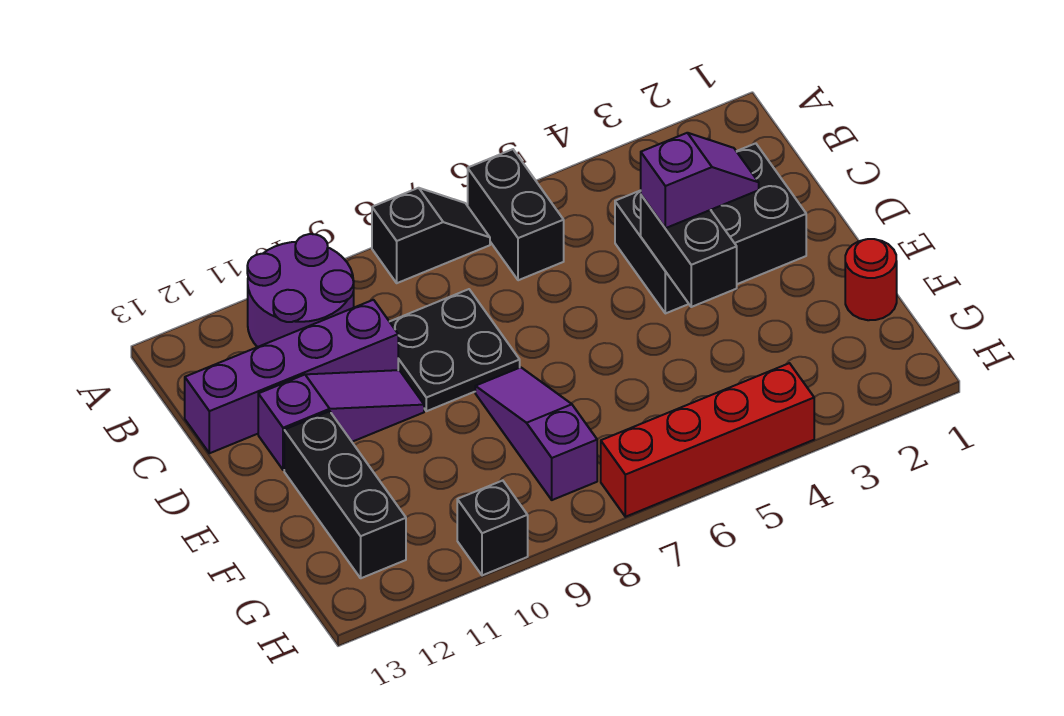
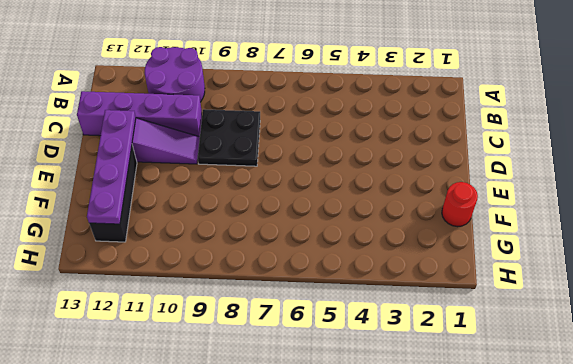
purple plate D12:G12 level 2 -> none
none -> black brick A6:B6 level 1
none -> black slope A7:A8 level 1 top 8
none -> black brick C2:D4 level 1

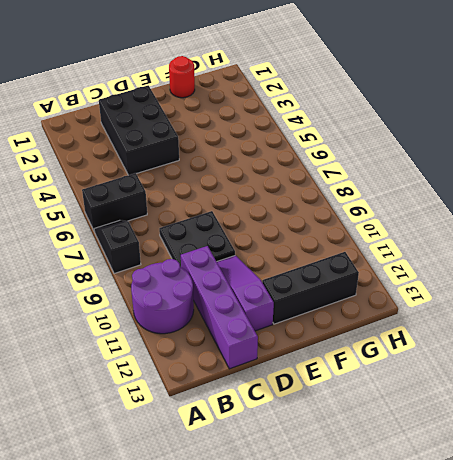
none -> purple slope E8:G8 level 1 top G
none -> red brick H4:H7 level 1
none -> black brick H10 level 1

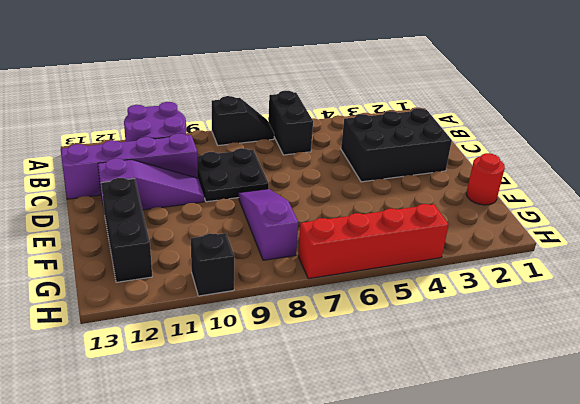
none -> black brick D4:E4 level 2
none -> purple slope D3:D4 level 3 top 4

